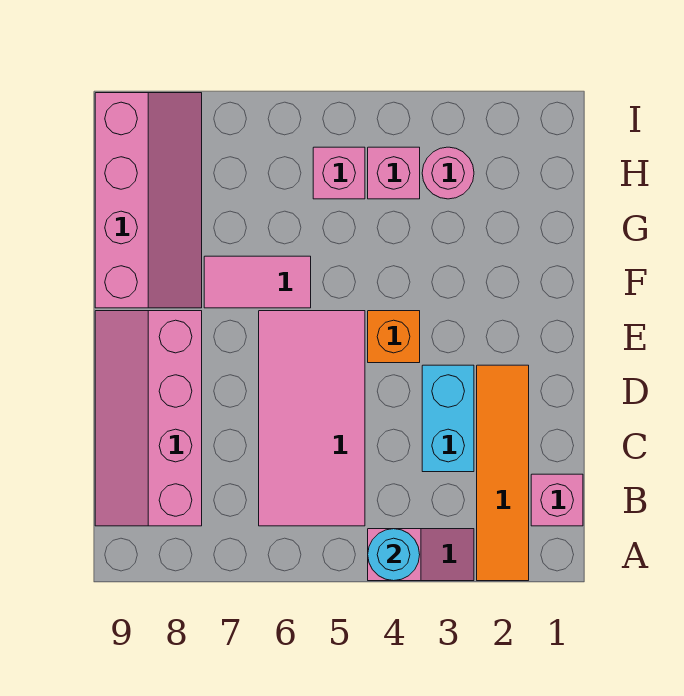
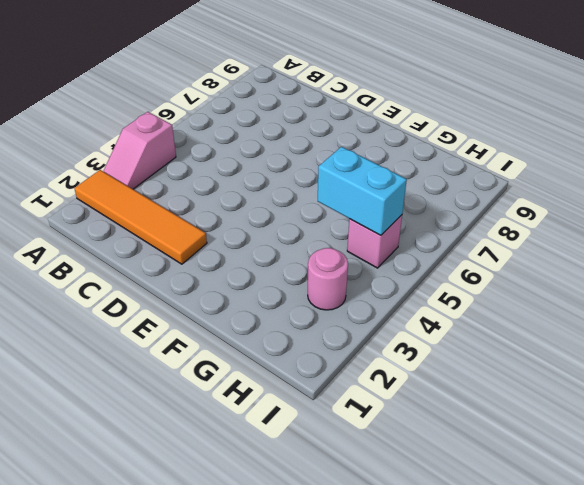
cyan brick G5:H5 level 2 -> cyan brick C3:D3 level 1
none -> pink brick B1 level 1
none -> pink tile B5:E6 level 1
none -> pink slope B8:E9 level 1 top 8

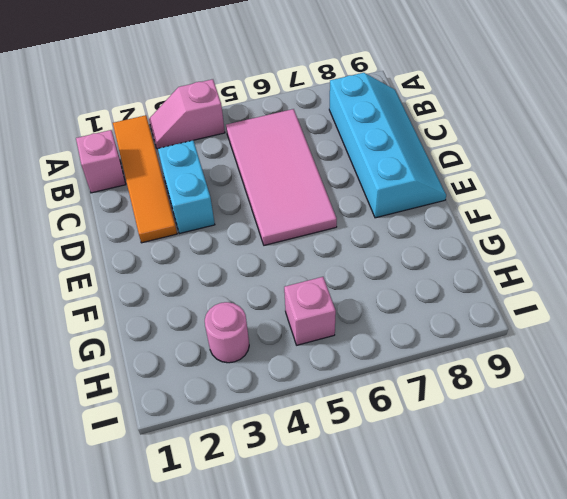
cyan slope B8:E9 level 1 top 8 -> pink slope B8:E9 level 1 top 8
none -> orange brick E4 level 1
none -> pink tile F6:F7 level 1
none -> pink slope F8:I9 level 1 top 9

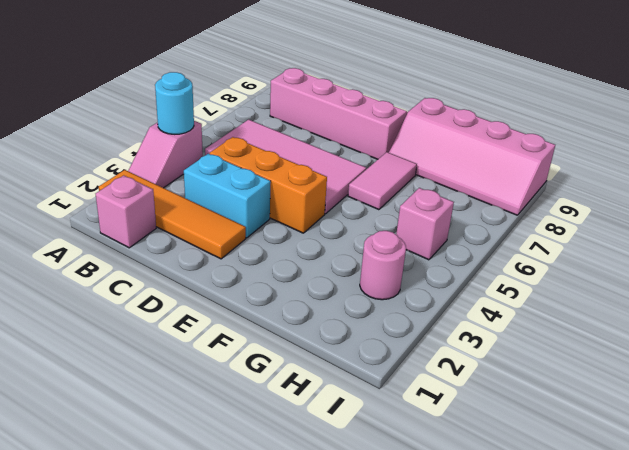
orange brick C4:E4 level 1 -> orange brick E4 level 1
none -> pink brick H4 level 1

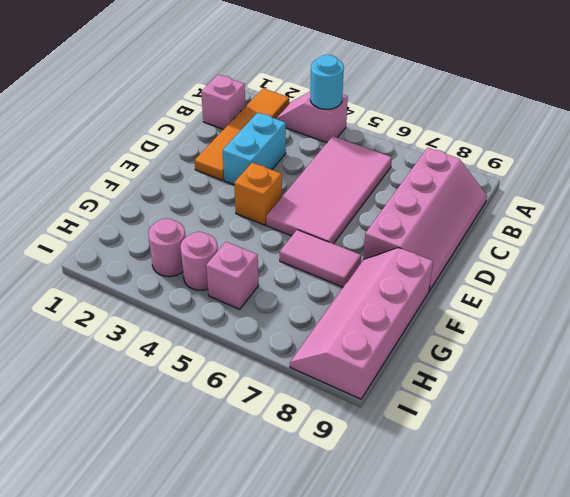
pink round brick H4 level 1 -> pink brick H4 level 1

